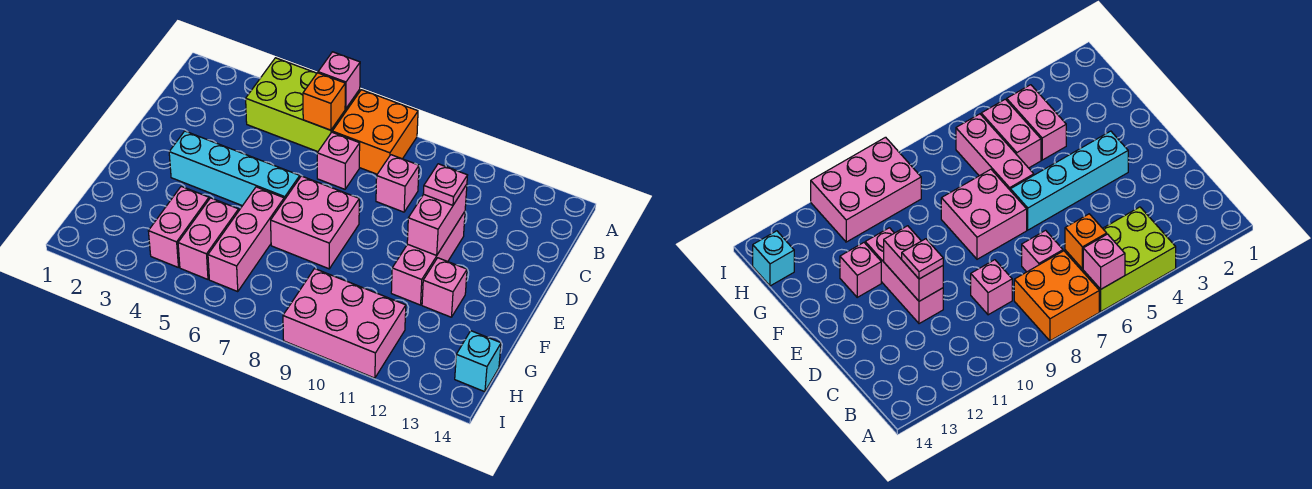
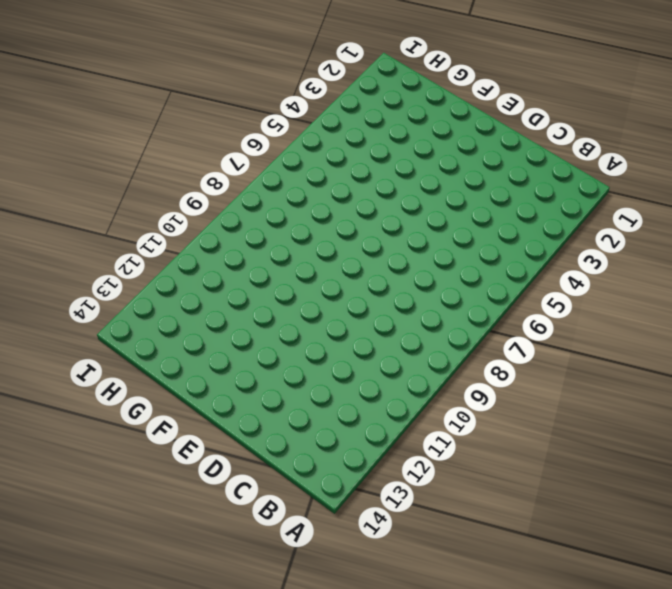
none -> lime brick A4:B6 level 1
none -> orange brick A7:B8 level 1
none -> pink brick C7 level 1

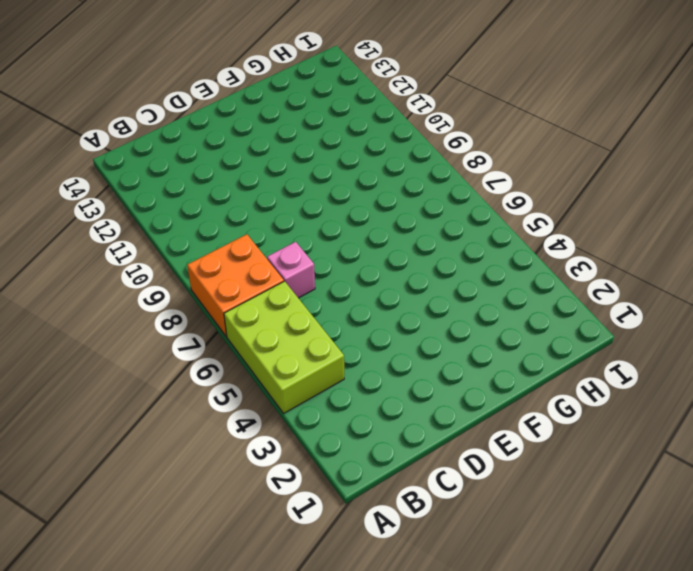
none -> pink brick C9 level 1
none -> pink brick D11:F11 level 1
none -> cyan brick E3:E6 level 1

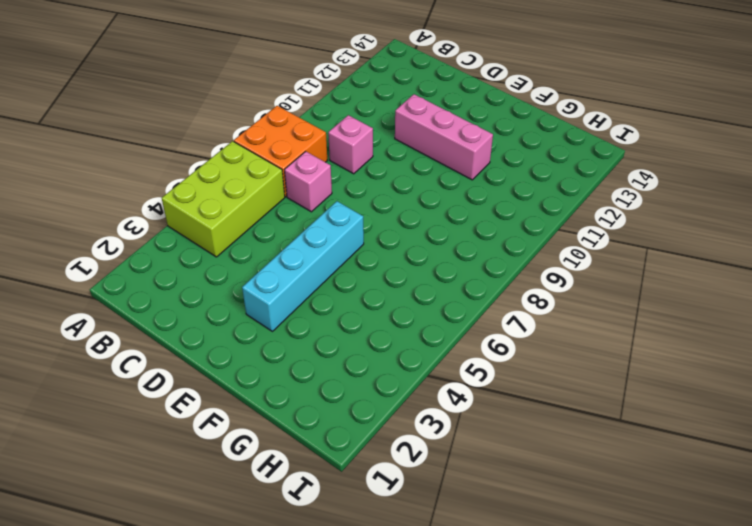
none -> pink brick E7:F8 level 1
none -> pink brick F6:H6 level 1
none -> pink brick F12 level 1

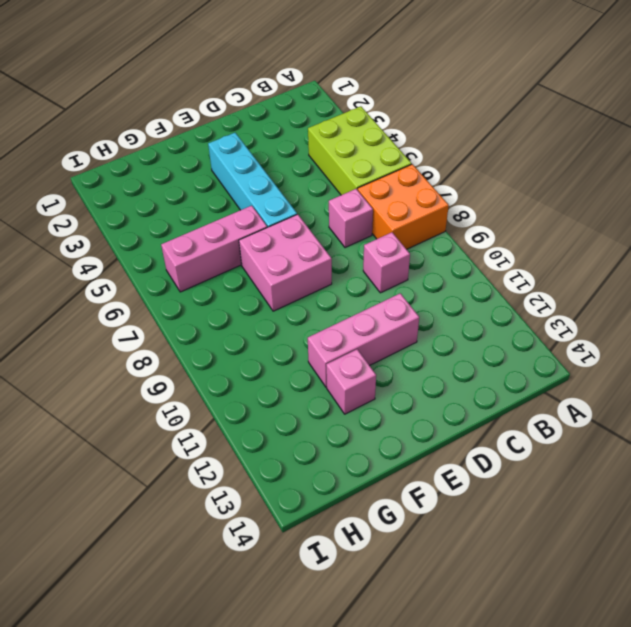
none -> pink brick G4:H4 level 1
none -> pink brick G5:H5 level 1
none -> pink brick H9:I11 level 1

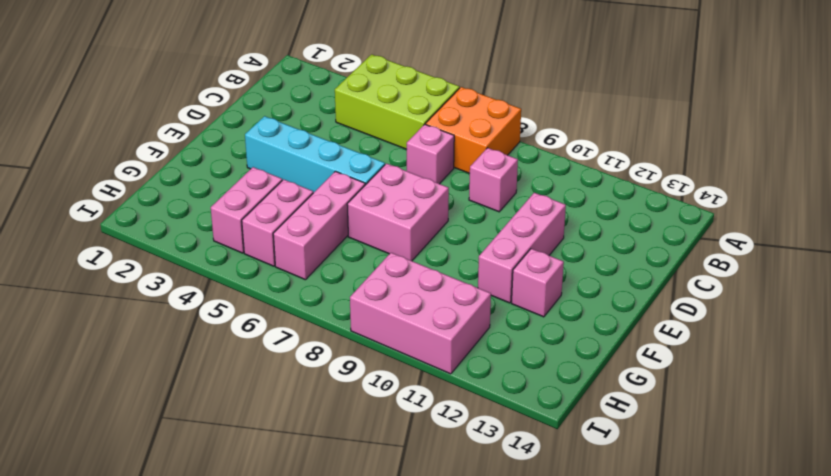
none -> cyan brick H14 level 1
none -> pink brick A6 level 2
none -> orange brick B6 level 2

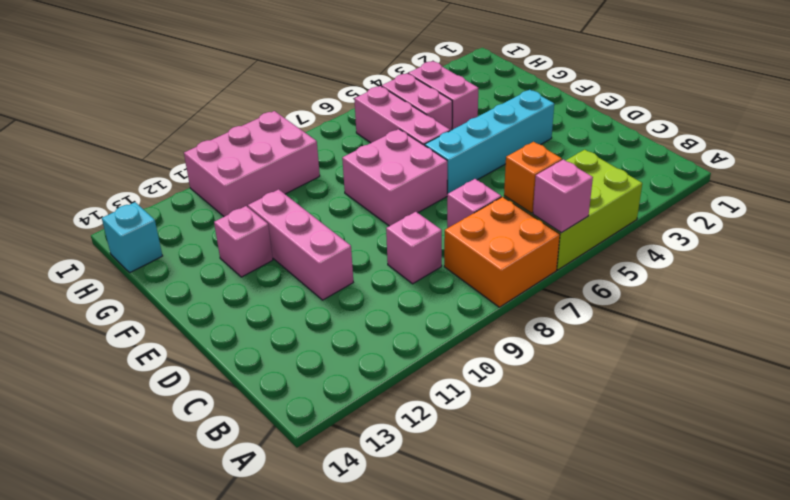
none -> pink brick D11:E11 level 2
none -> pink plate D11 level 3

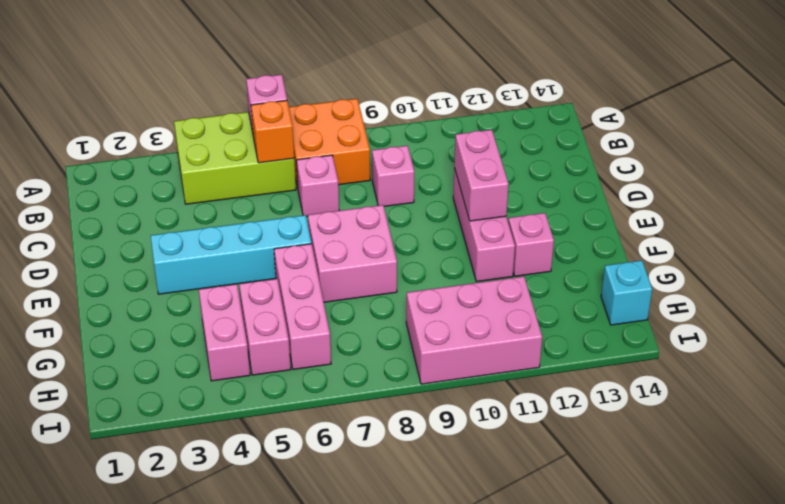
none -> pink plate D11 level 3

